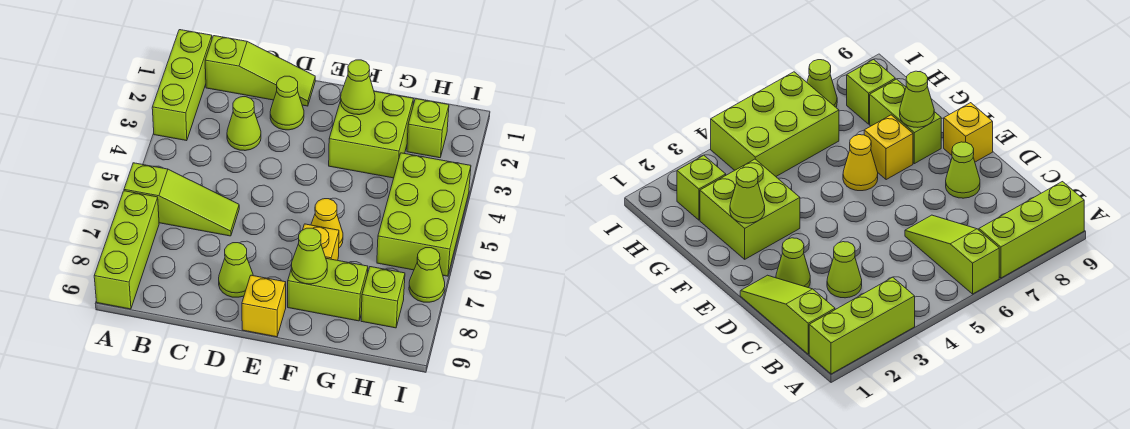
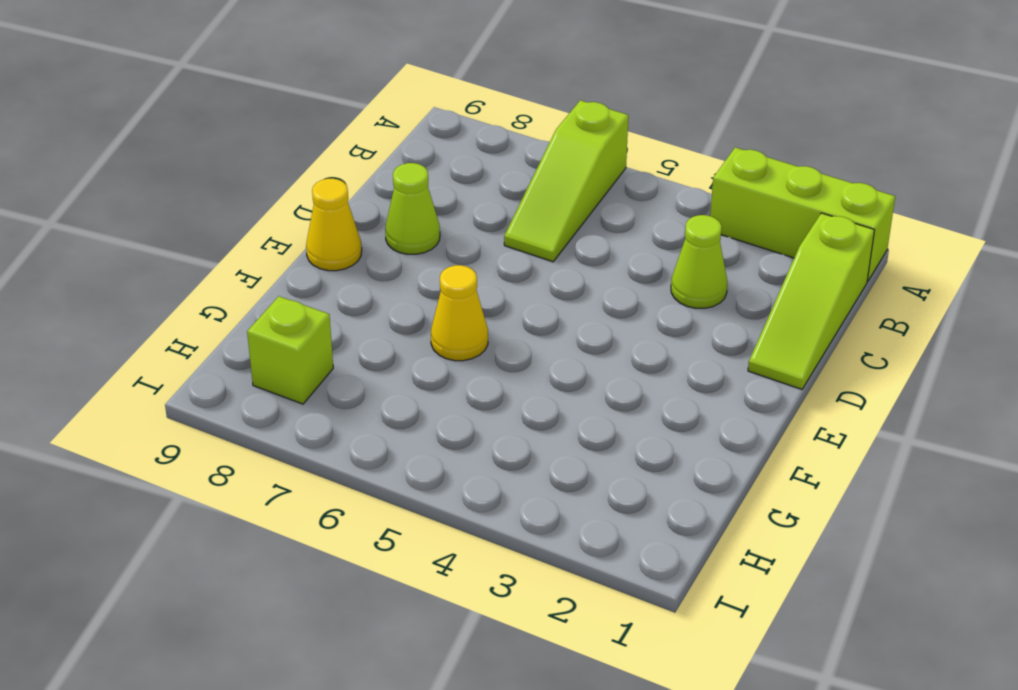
yellow cone E9 level 1 -> yellow brick E9 level 1
none -> lime brick A7:A9 level 1
none -> lime cone D2 level 1
none -> lime brick F2:G3 level 1

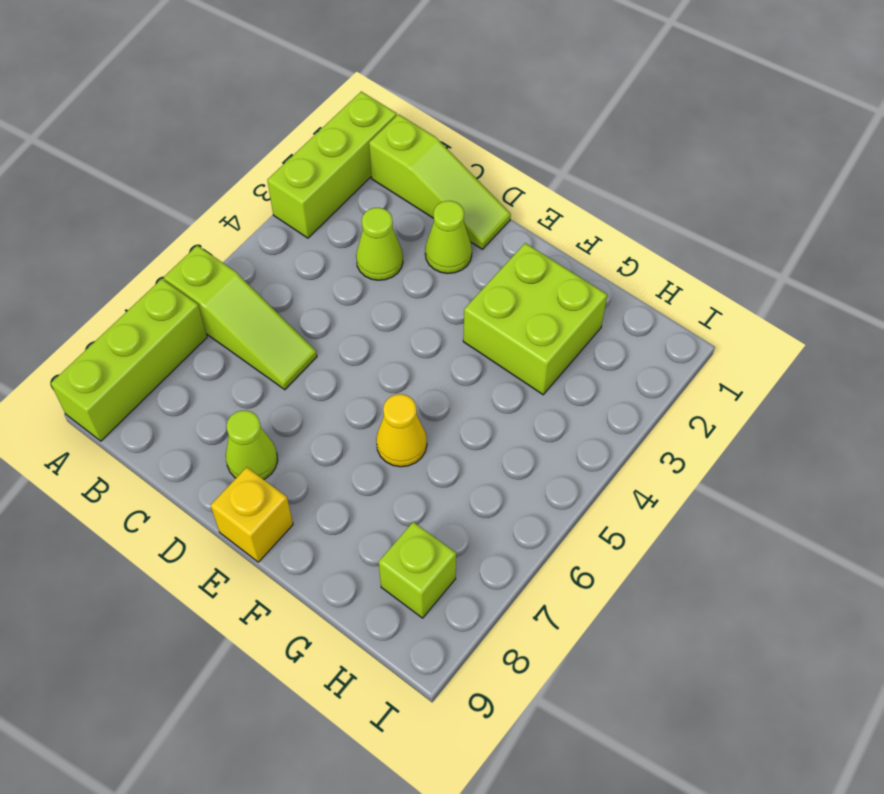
none -> yellow brick F7 level 1
none -> lime brick F8:G8 level 1
none -> lime brick H2 level 1

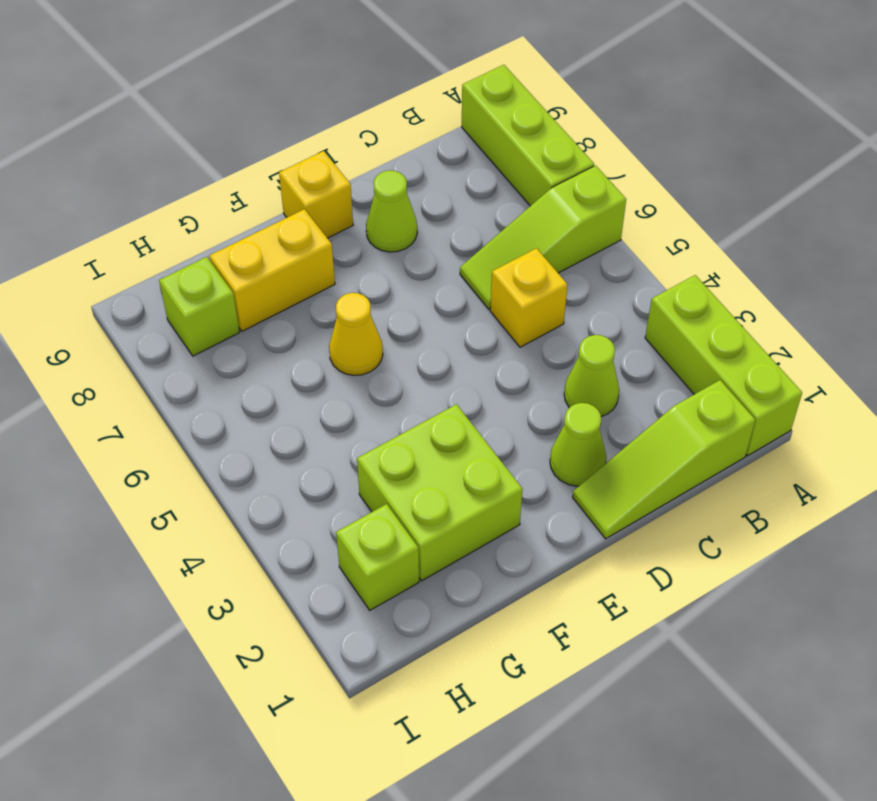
yellow brick C5 level 1 -> yellow brick F7 level 1
yellow brick F8:G8 level 1 -> lime brick F8:G8 level 1
none -> lime brick H4:I6 level 1
none -> lime cone I7 level 1
none -> lime cone F2 level 2

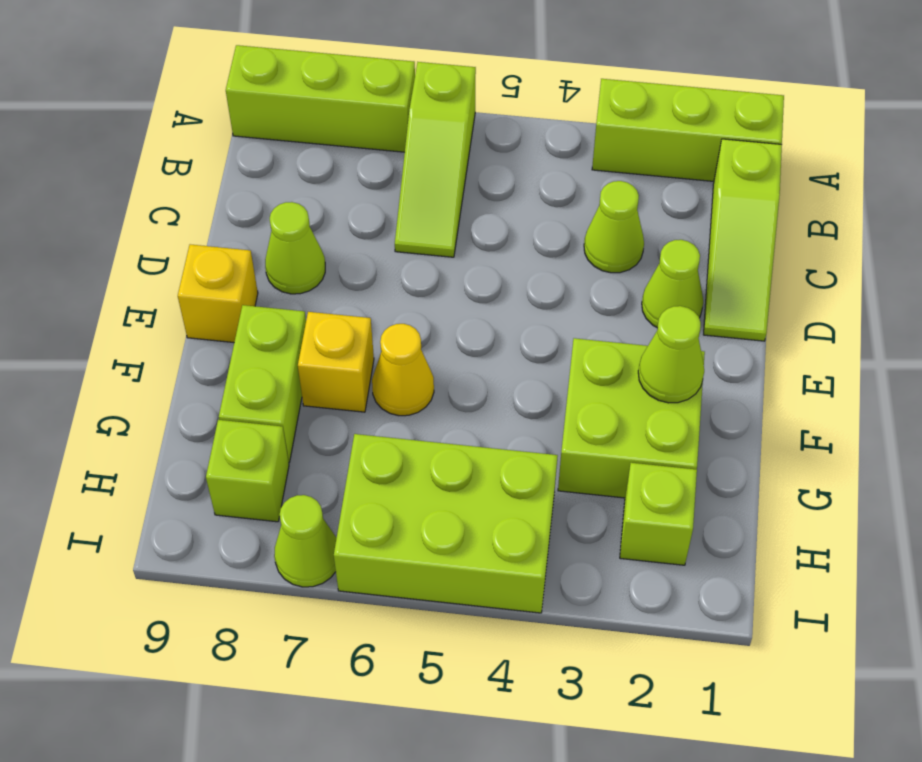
none -> lime cone F8 level 2

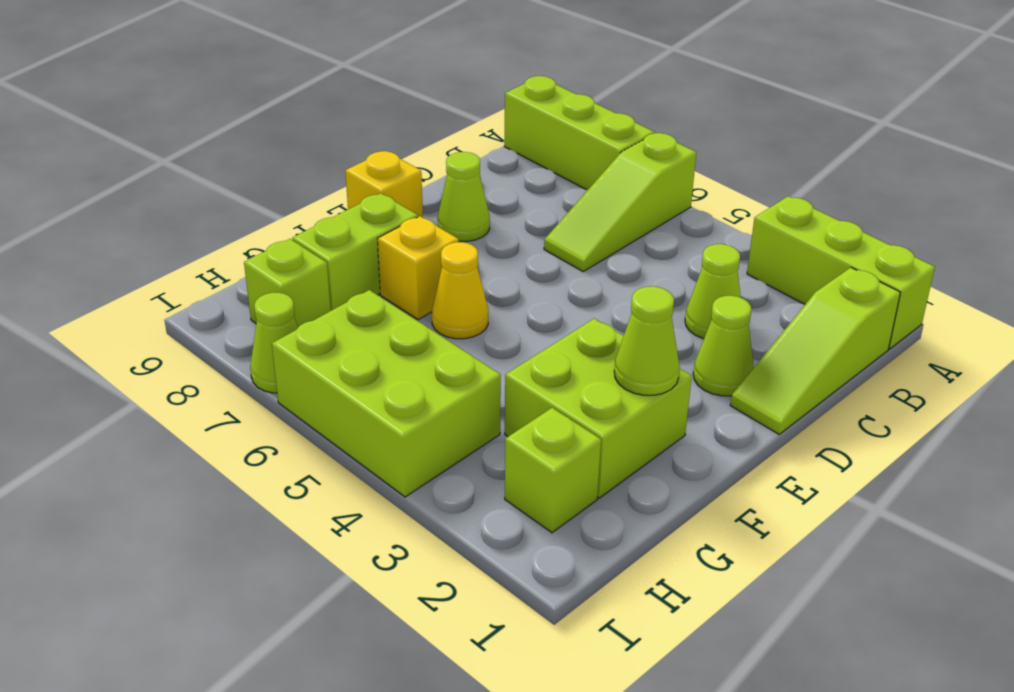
none -> lime cone F8 level 2

